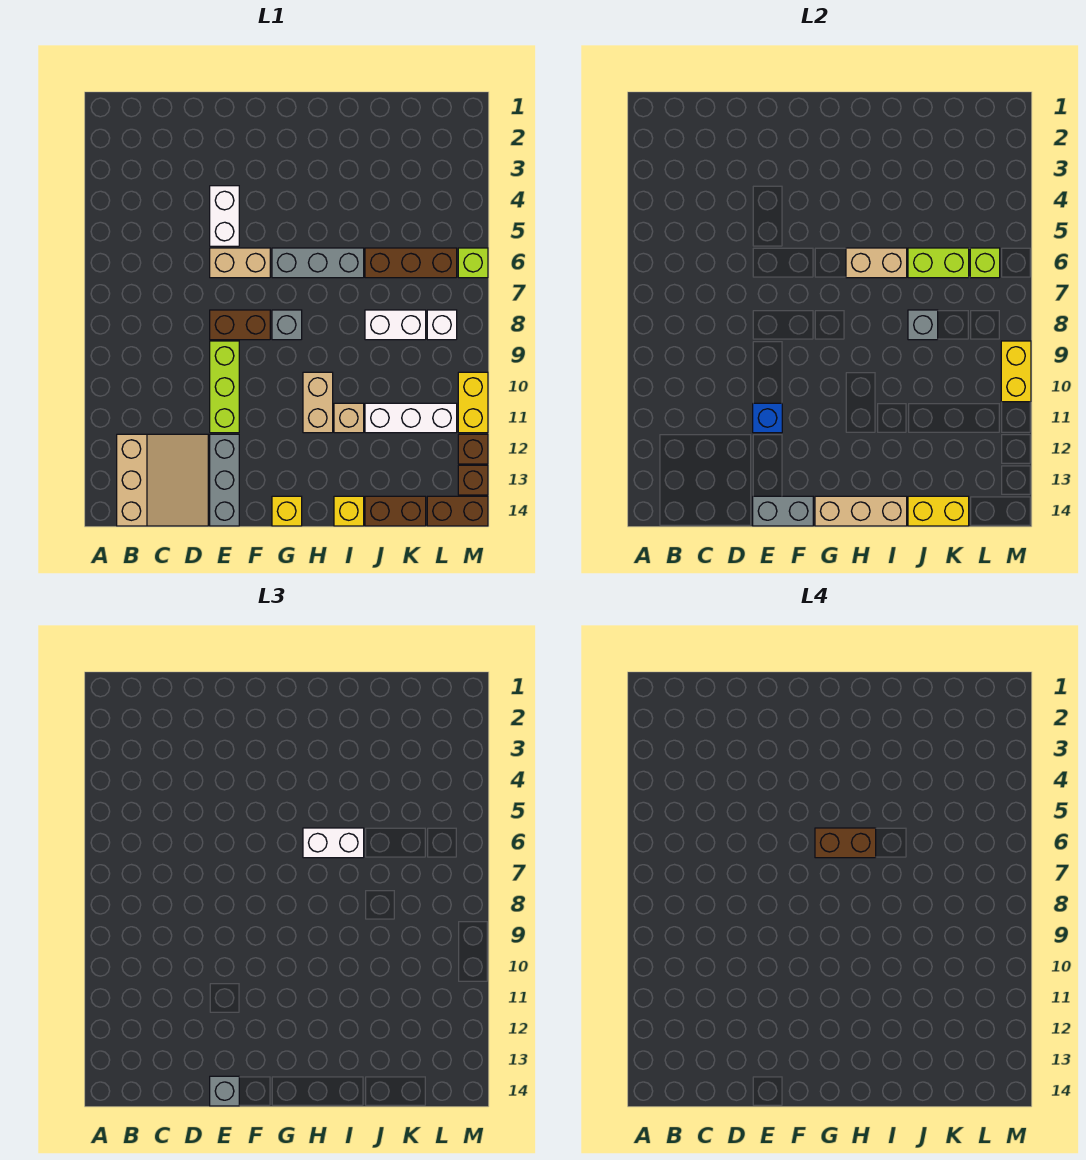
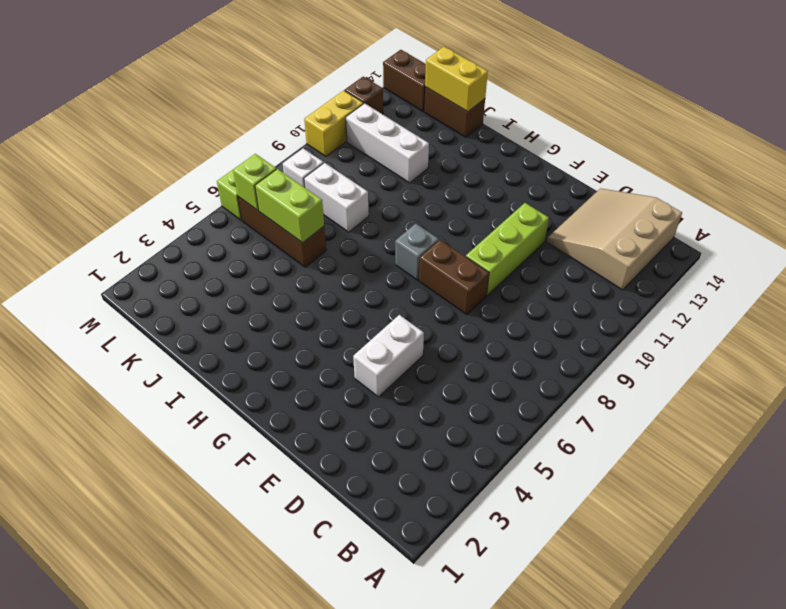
none -> tan brick E6:F6 level 1
none -> grey brick E12:E14 level 1
none -> grey brick G6:I6 level 1
none -> yellow brick G14 level 1

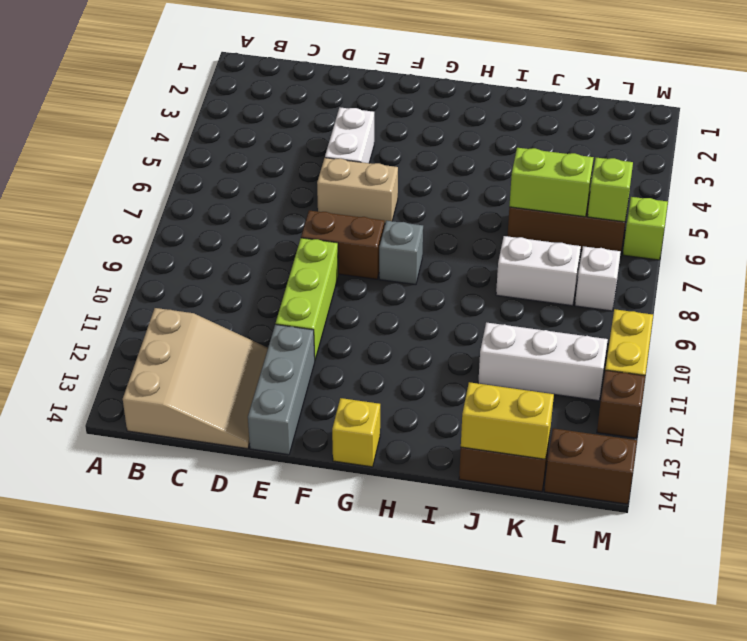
none -> grey brick G6:I6 level 1
none -> tan brick H10:H11 level 1
none -> tan brick I11 level 1
none -> yellow brick I14 level 1

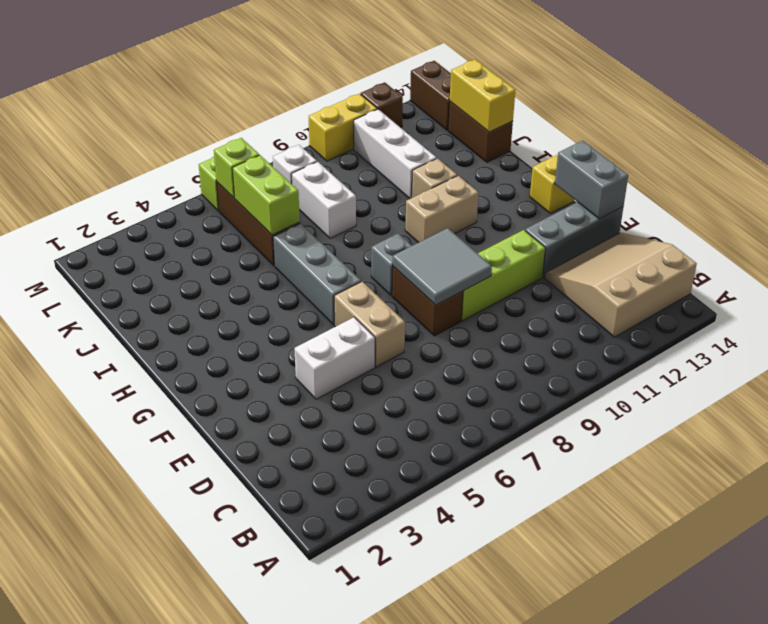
grey tile E8:F9 level 2 -> none
none -> yellow brick I14 level 1
none -> brown brick M13 level 1
none -> blue brick E11 level 2
none -> tan brick G14:I14 level 2

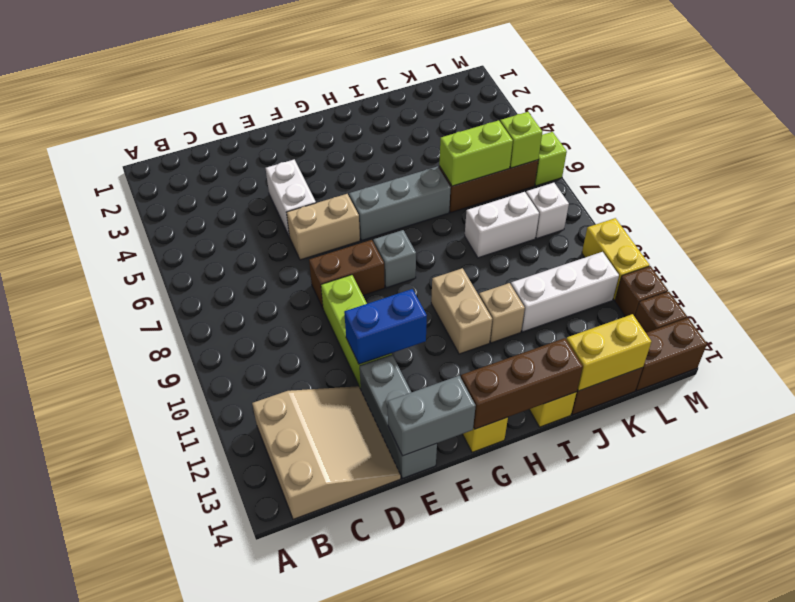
blue brick E11:F11 level 2 -> blue brick E11 level 2
brown brick G14:I14 level 2 -> tan brick G14:I14 level 2
none -> tan brick H6:I6 level 2
none -> grey brick J8 level 2
none -> yellow brick M9:M10 level 2
none -> grey brick E14 level 3

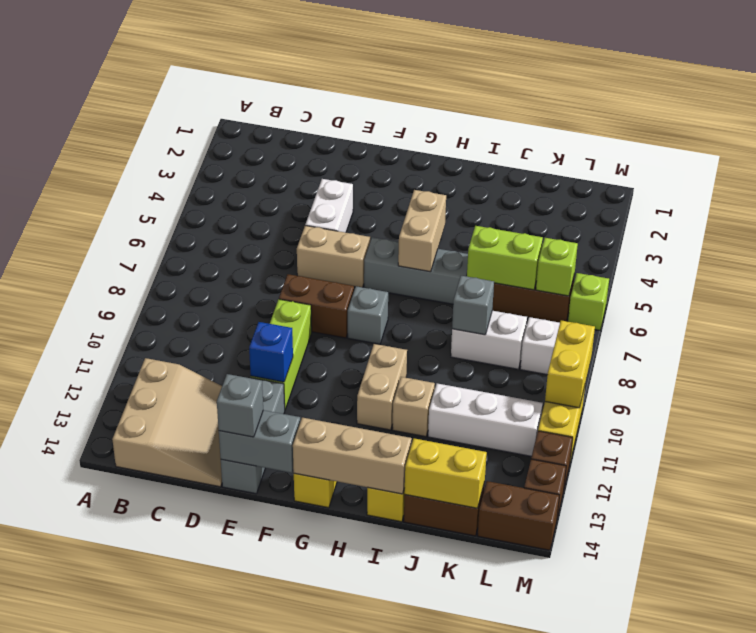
tan brick H5:H6 level 2 -> tan brick H6:I6 level 2
none -> white brick H6:I6 level 3
none -> brown brick G6:H6 level 4

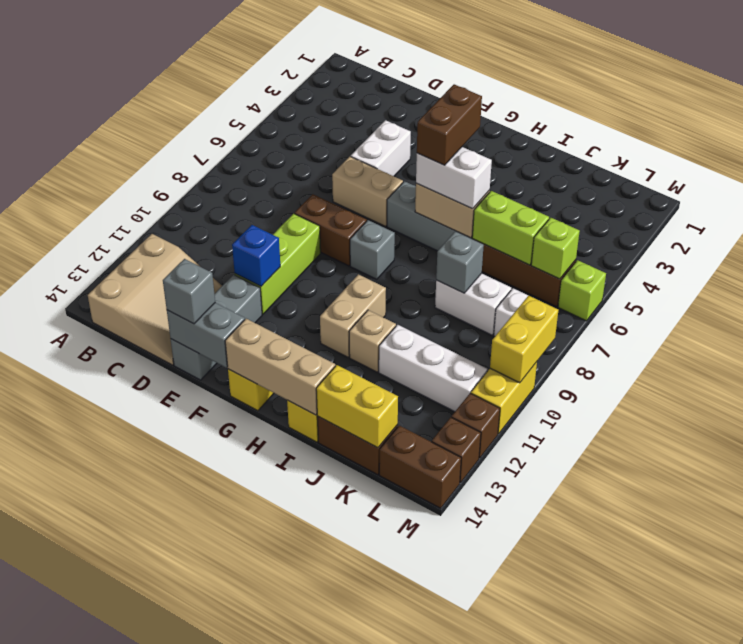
brown brick H5:H6 level 4 -> brown brick G6:H6 level 4

